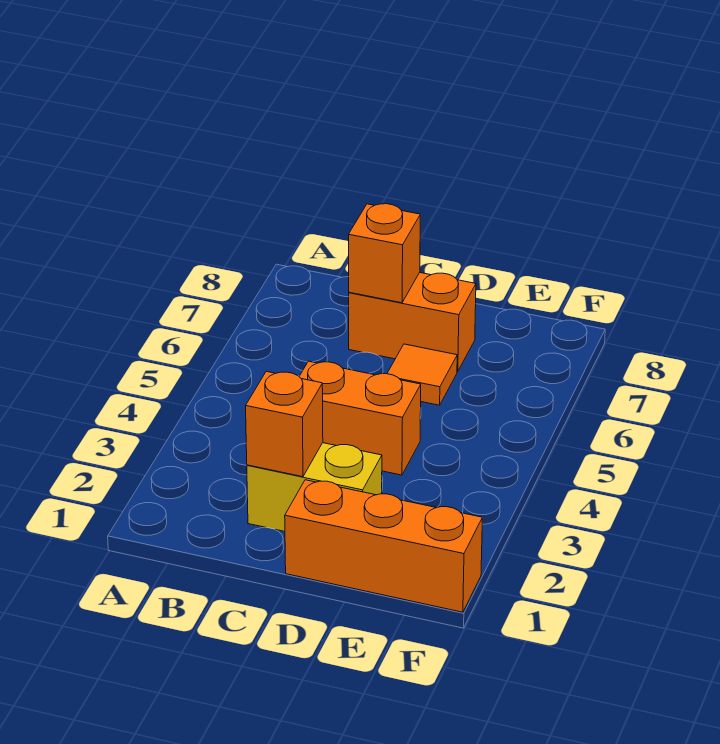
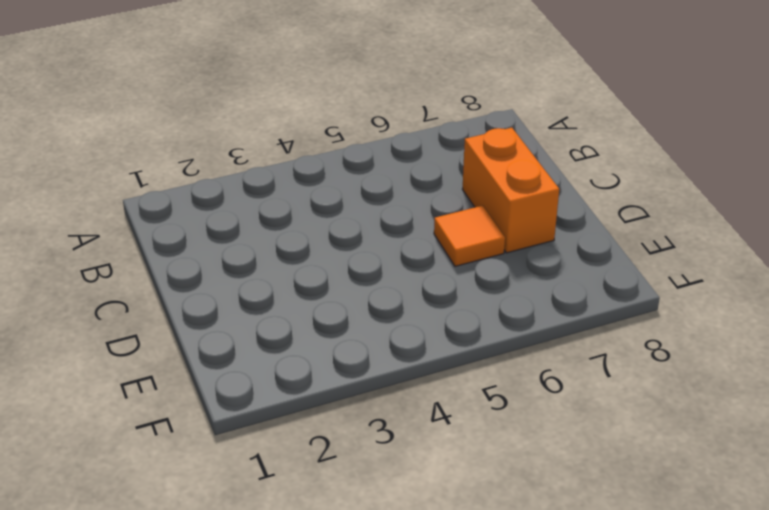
none -> yellow brick C2:D2 level 1
none -> orange brick C4:D4 level 1

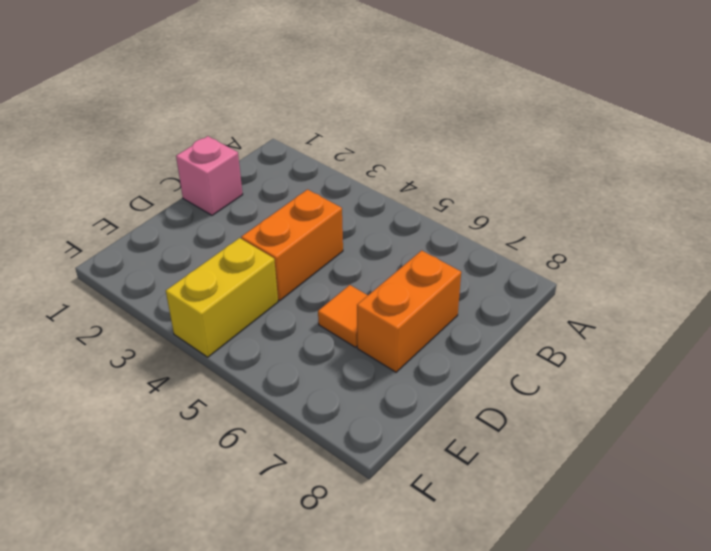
pink brick C1 level 1 -> none
yellow brick E4:F4 level 1 -> yellow brick C2:D2 level 1
none -> orange brick D1:F1 level 1
none -> orange brick C2 level 2

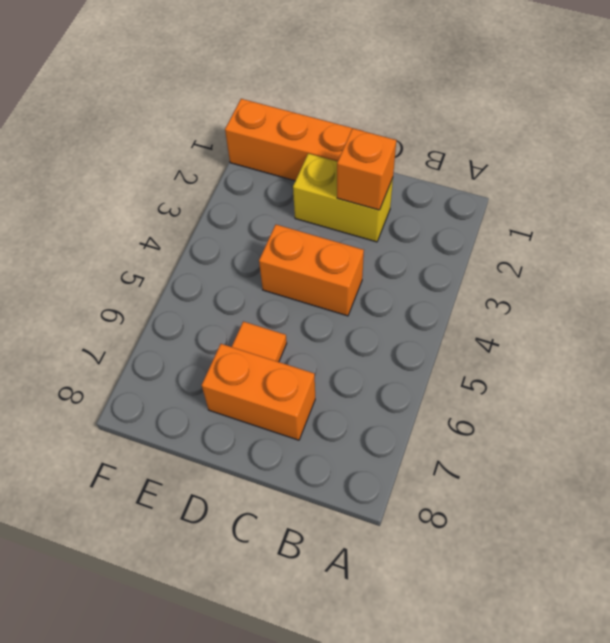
none -> orange brick C7 level 2

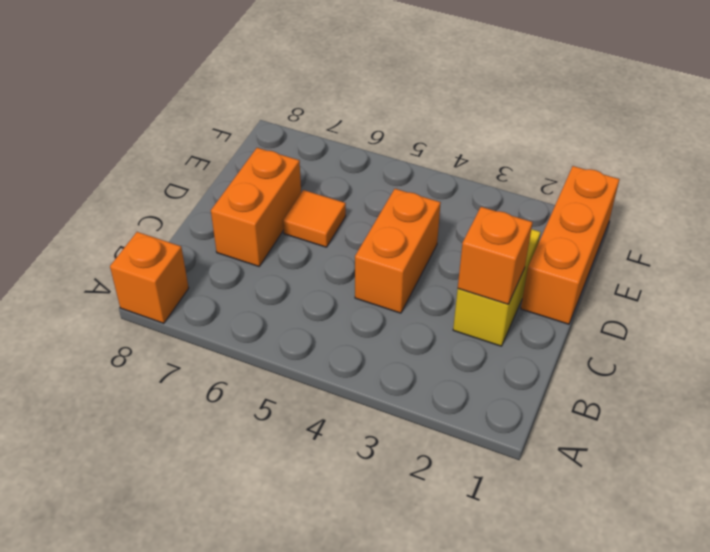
orange brick A8 level 1 -> orange brick C7 level 2

